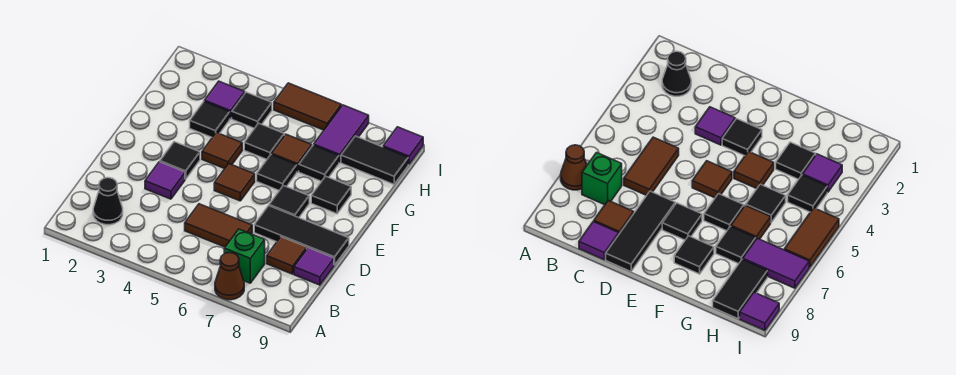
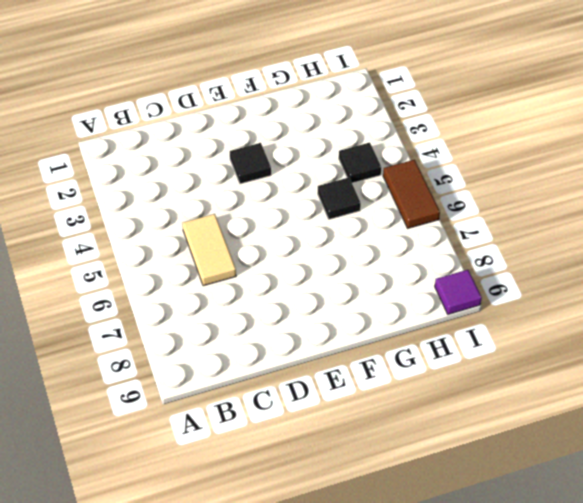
tan tile C5:C6 level 1 -> brown tile C5:C6 level 1
none -> brown cone A7 level 1
none -> black cone B2 level 1
none -> green brick B7 level 1

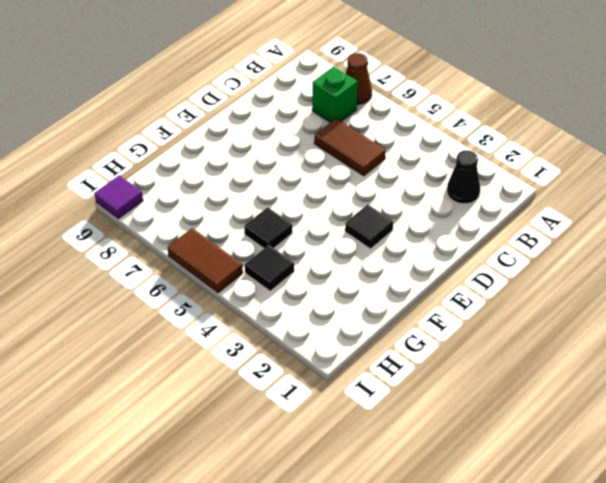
none -> brown tile C8 level 1
none -> purple tile C9 level 1
none -> purple tile D3 level 1

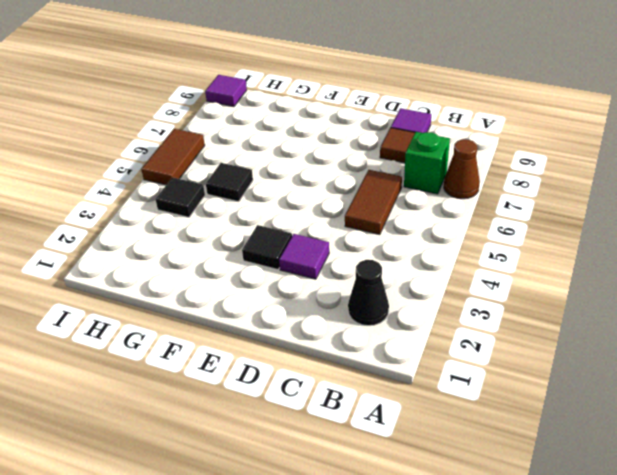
none -> black tile D7:D9 level 1
none -> brown tile E5 level 1
none -> black tile E7 level 1

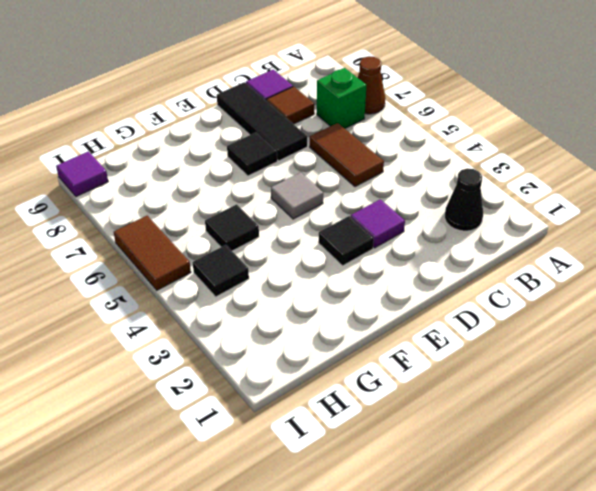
grey tile E5 level 1 -> brown tile E5 level 1
none -> brown tile F4 level 1
none -> black tile F6 level 1
none -> black tile F8 level 1

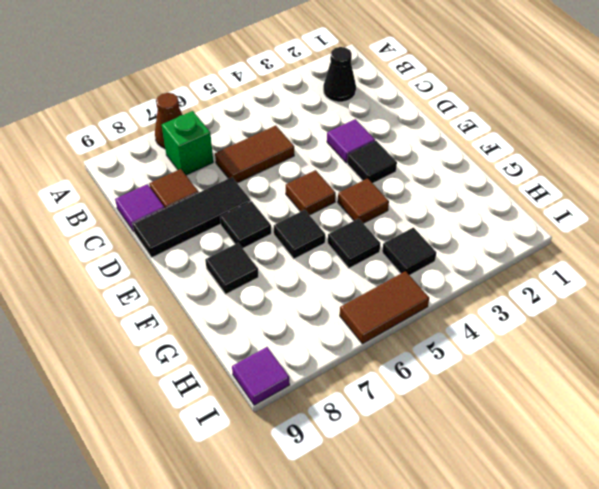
none -> black tile G3 level 1
none -> brown tile G6 level 1
none -> black tile G7 level 1

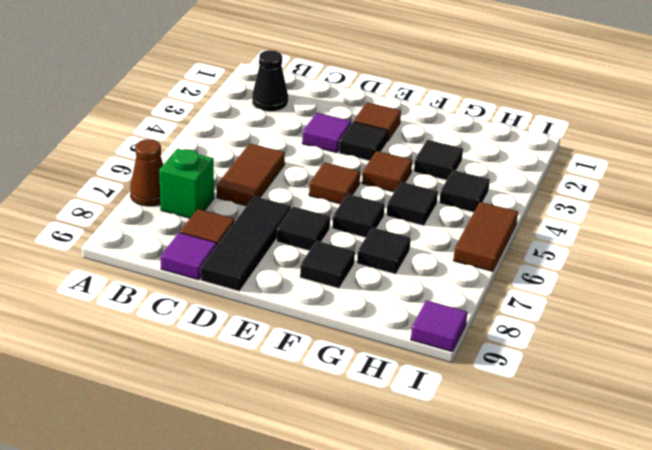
brown tile E2 level 1 -> brown tile G6 level 1
none -> purple tile H3 level 1
none -> purple tile H7:I7 level 1
none -> black tile H8:H9 level 1

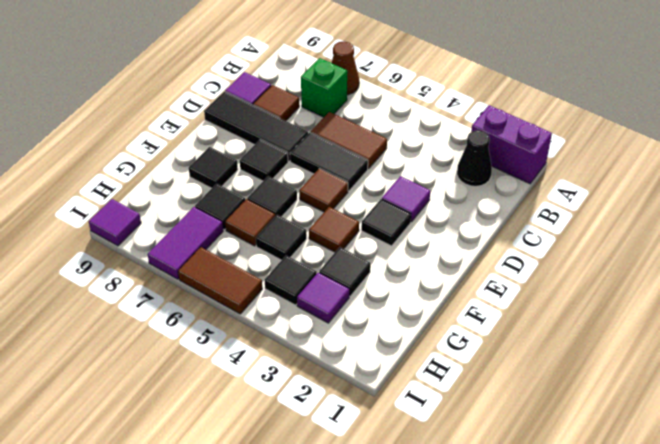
purple brick A1:A2 level 1 -> none
black tile D5:D6 level 1 -> black tile H8:H9 level 1

